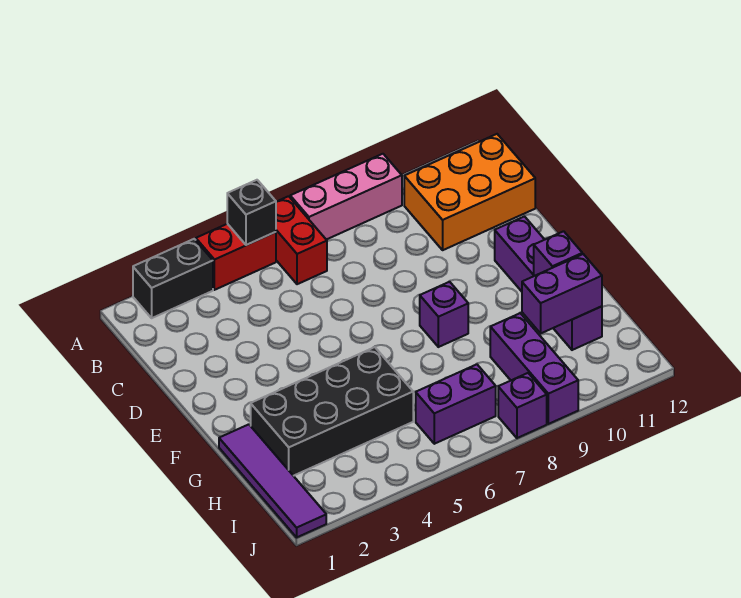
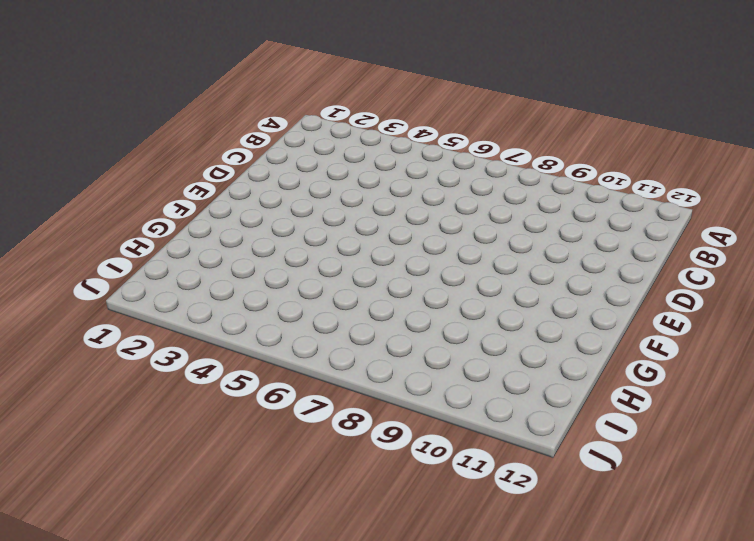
none -> black brick A2:A3 level 1
none -> red brick A4:A5 level 1
none -> red brick A6:B6 level 1

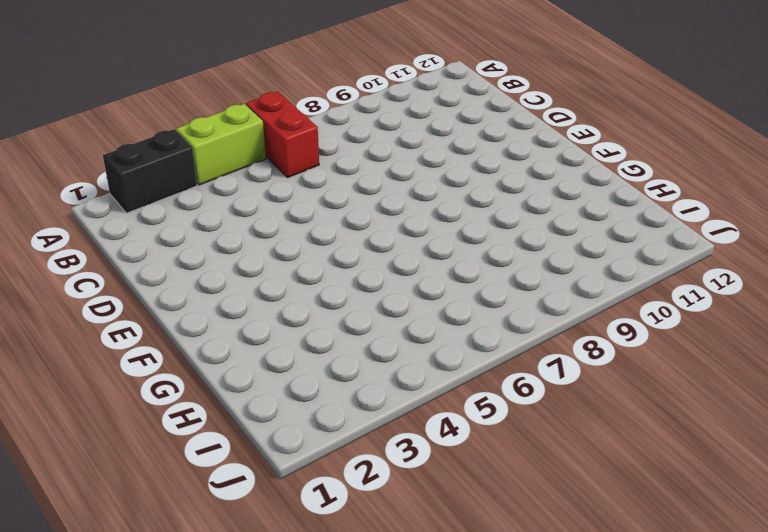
lime brick A4:A5 level 1 -> red brick A4:A5 level 1
none -> pink brick A7:A9 level 1
none -> orange brick B10:C12 level 1
none -> purple brick E11:H11 level 1

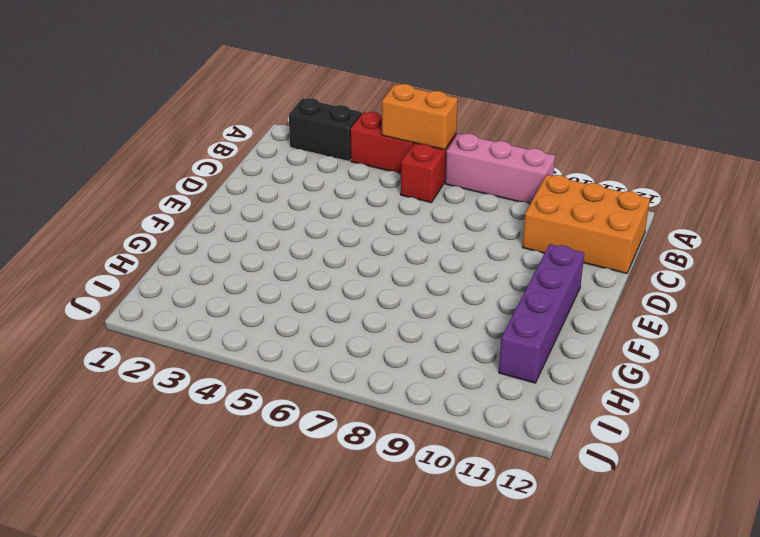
orange brick A5:A6 level 2 -> black brick A5 level 2
none -> purple brick F8 level 1
none -> purple tile G1:J1 level 1
none -> black brick G2:H5 level 1

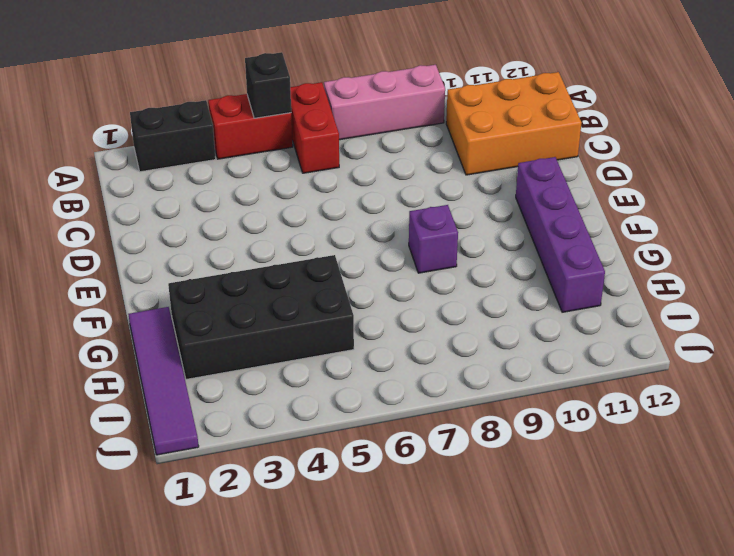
none -> purple brick H9:J9 level 1
none -> purple brick I6:I7 level 1
none -> purple brick J8 level 1

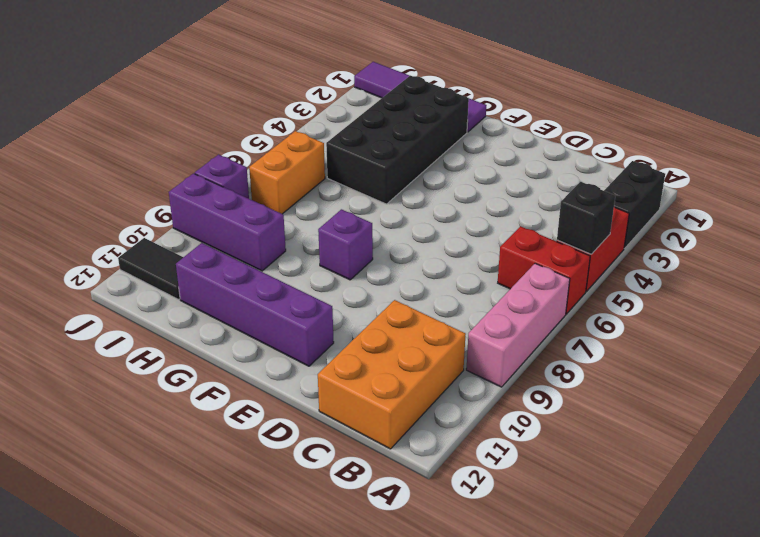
orange brick I6:I7 level 1 -> purple brick I6:I7 level 1
black tile I11:J11 level 1 -> none
none -> purple brick G11 level 2
none -> purple brick H10:H11 level 2

